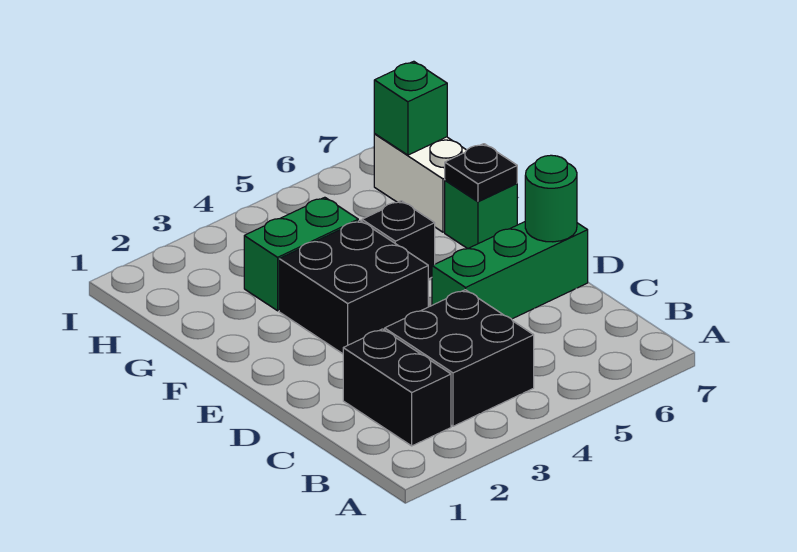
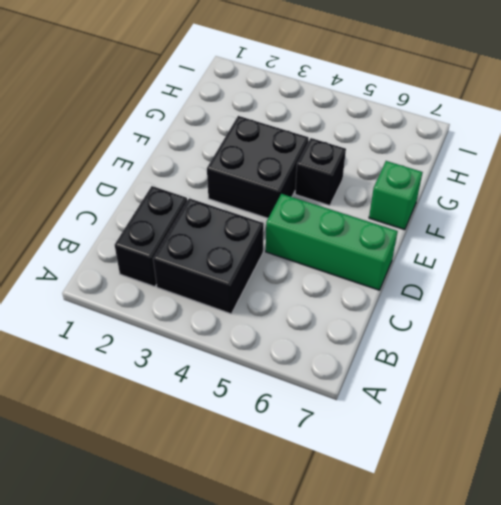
none -> green brick G3:G4 level 1
none -> white brick G7:H7 level 1

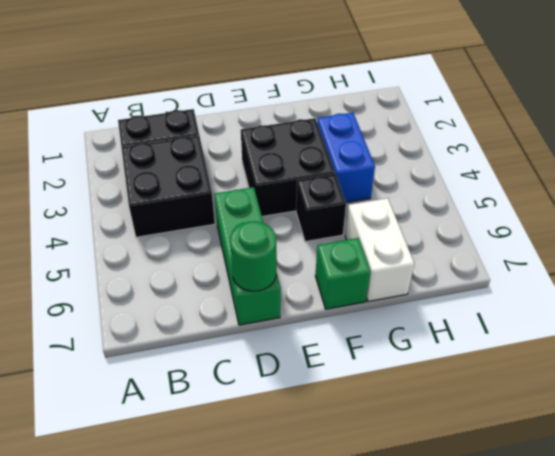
blue brick G3:G4 level 1 -> green brick G3:G4 level 1
white brick G6:G7 level 1 -> white brick G7:H7 level 1
none -> black plate F7 level 2
none -> green brick H7 level 2

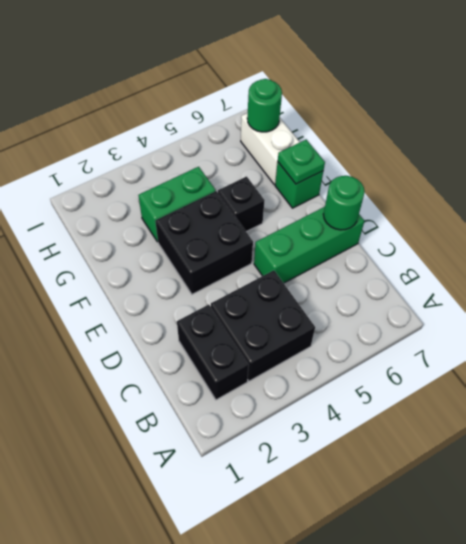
green plate F7 level 2 -> black plate F7 level 2
green round brick H7 level 2 -> green brick H7 level 2

